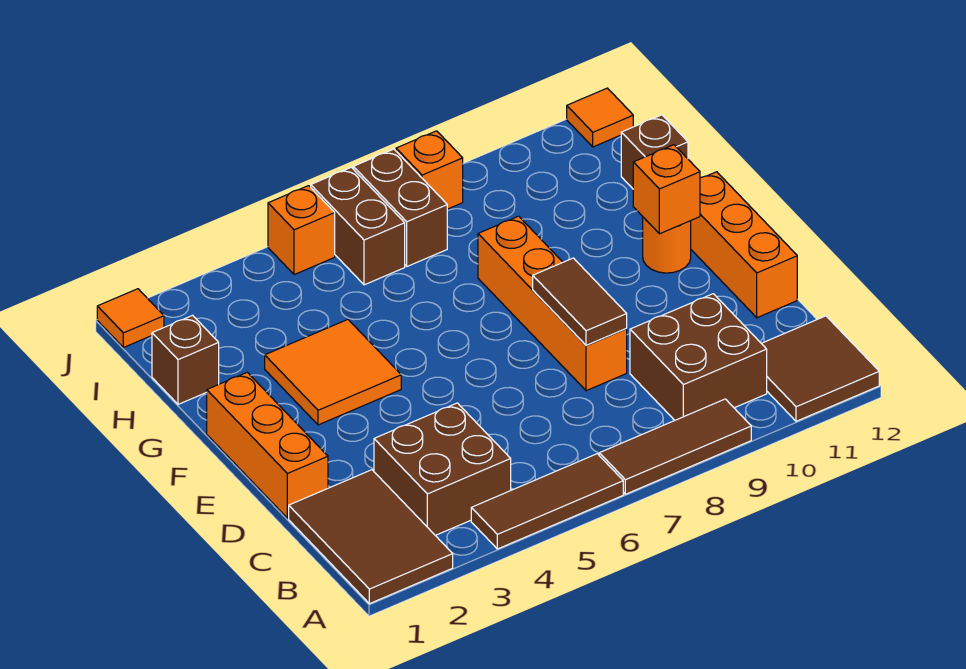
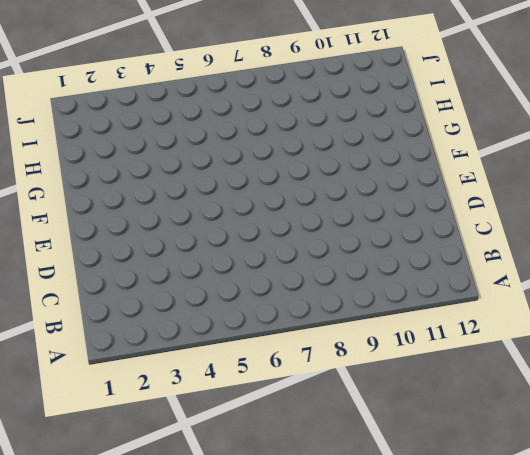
none -> brown tile A1:C2 level 1
none -> brown tile A4:A6 level 1
none -> brown tile A7:A9 level 1

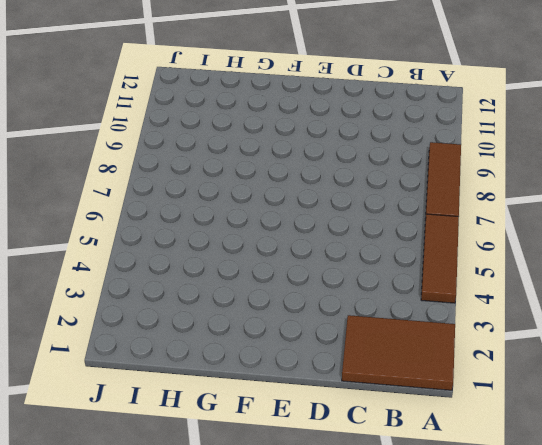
none -> brown tile A11:B12 level 1
none -> brown brick B3:C4 level 1
none -> brown brick B9:C10 level 1

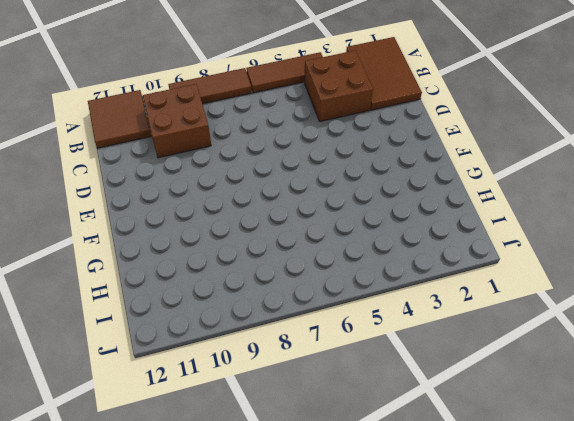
none -> orange brick D1:F1 level 1
none -> orange brick D8:G8 level 1
none -> orange brick D12:F12 level 1

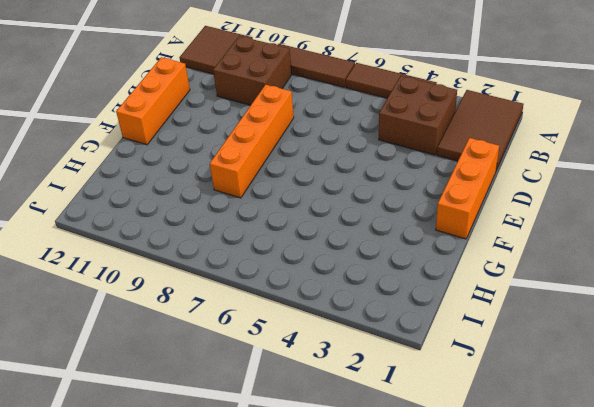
none -> orange tile F3:G4 level 1
none -> orange round brick F11 level 1
none -> brown brick H1 level 1

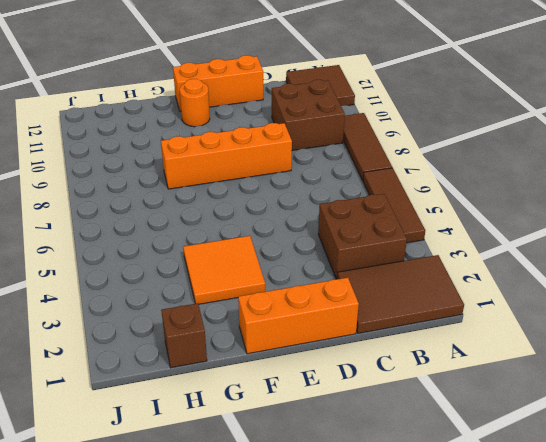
none -> brown brick H12 level 1
none -> brown brick I6:J6 level 1
none -> brown brick I7:J7 level 1

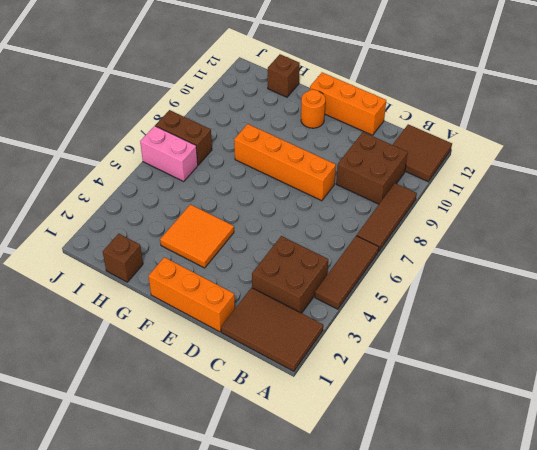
pink brick I6:J6 level 1 -> brown brick I6:J6 level 1
none -> orange tile J1 level 1
none -> orange brick J5 level 1
none -> orange brick J8 level 1

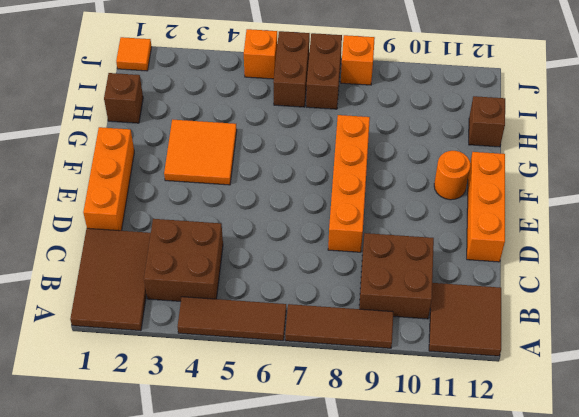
none -> orange tile J12 level 1
none -> brown tile D8:E8 level 2
none -> orange brick F11 level 2

